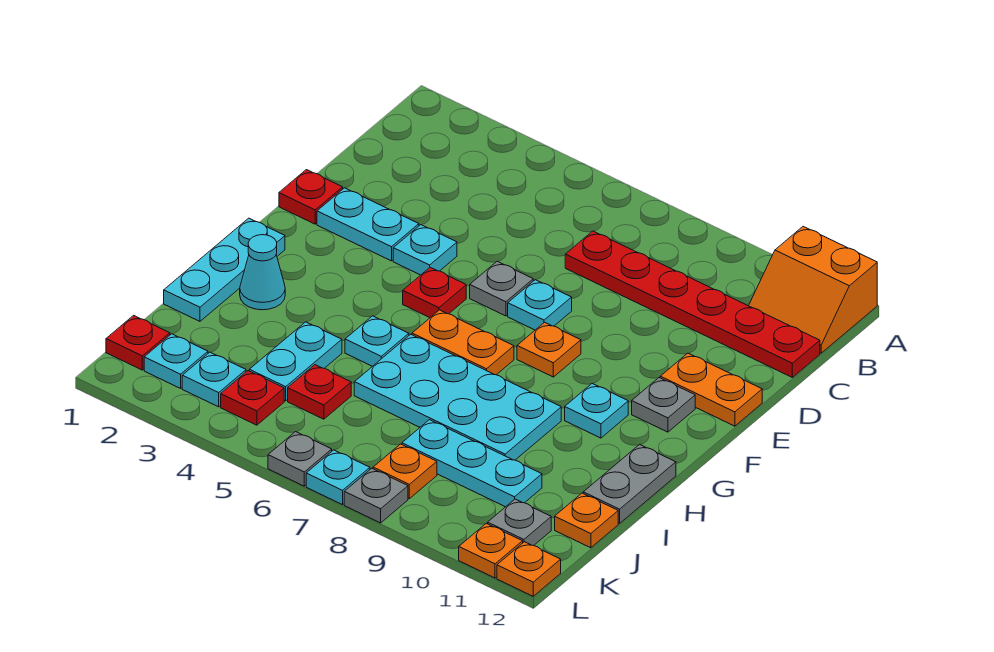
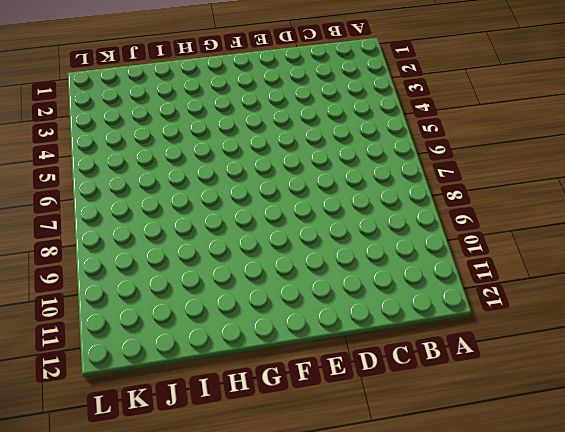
none -> orange slope A11:B12 level 1 top A
none -> red plate C7:C12 level 1
none -> red plate E1 level 1
none -> cyan plate E2:E3 level 1

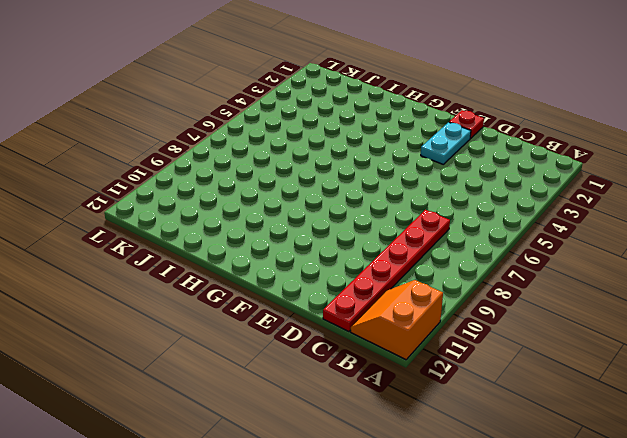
none -> cyan plate E4 level 1
none -> grey plate E6 level 1
none -> cyan plate E7 level 1
none -> orange plate E11:E12 level 1

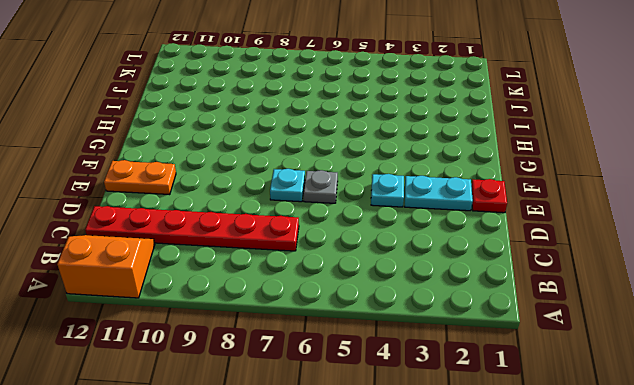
none -> red plate F5 level 1
none -> orange plate F8 level 1
none -> grey plate F11 level 1
none -> cyan plate G1:I1 level 1

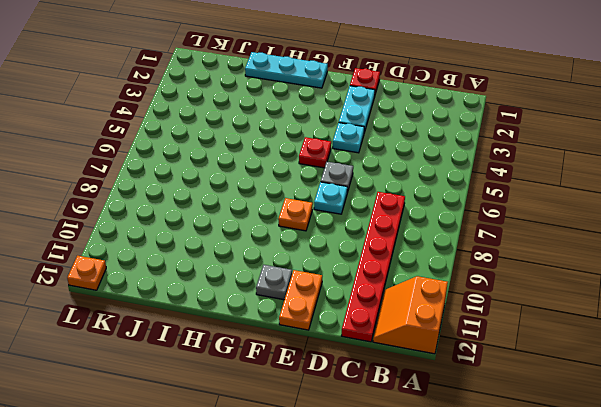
none -> orange plate G6:G7 level 1
none -> cyan plate G10 level 1
none -> cyan cone H2 level 1
none -> cyan plate H5 level 1

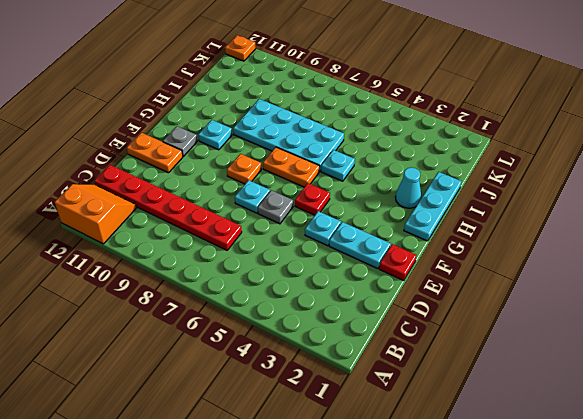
none -> grey plate H12:I12 level 1
none -> cyan plate I4:J4 level 1
none -> red plate J5 level 1
none -> cyan plate J8:J10 level 1

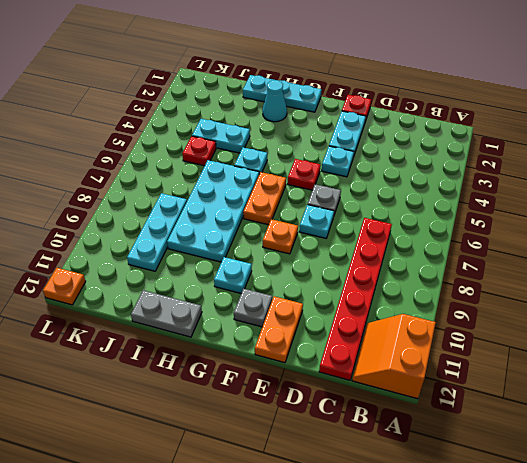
none -> orange plate J12 level 1
none -> red plate K1 level 1
none -> cyan plate K2 level 1
none -> cyan plate K3 level 1

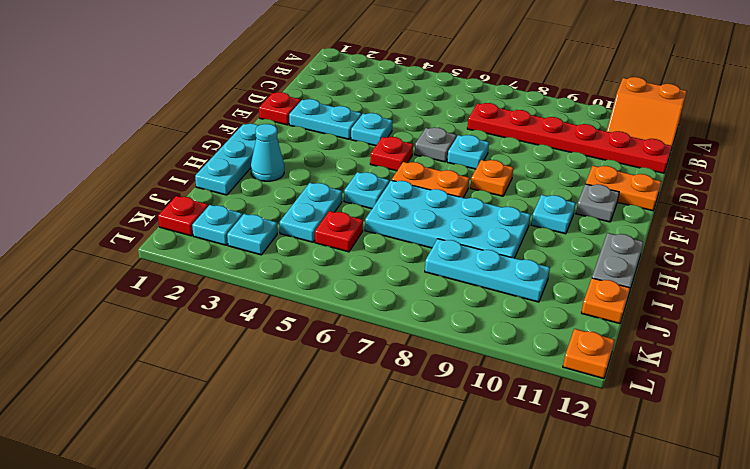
none -> red plate K4 level 1
none -> orange plate K8 level 1
none -> grey plate K11 level 1
none -> grey plate L6 level 1

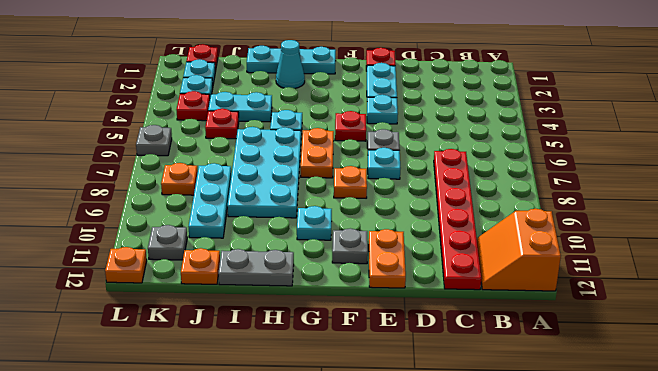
none -> cyan plate L7 level 1
none -> grey plate L8 level 1
none -> orange plate L11 level 1

